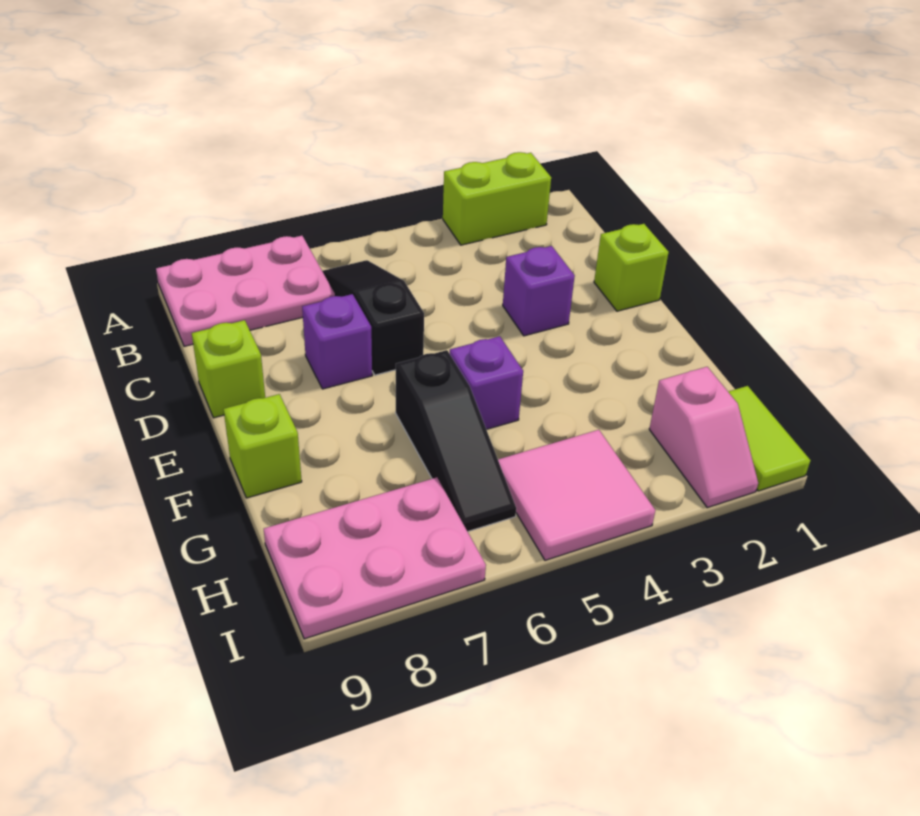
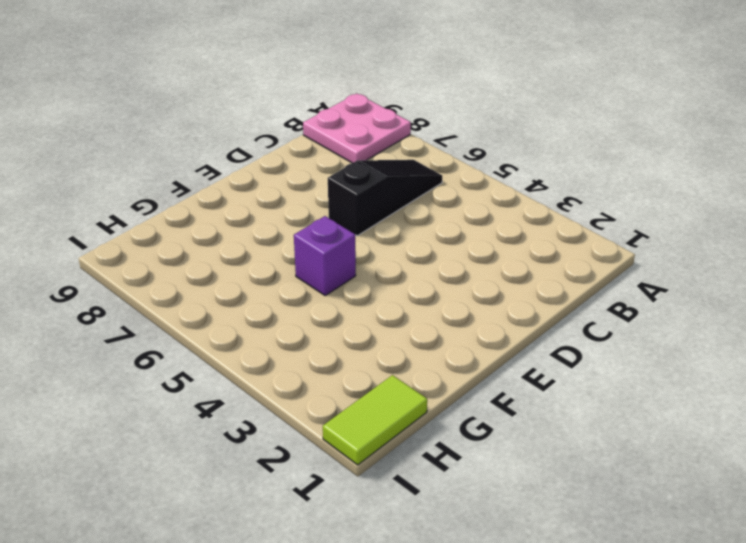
pink plate A8:B9 level 1 -> pink plate A7:B9 level 1
none -> lime brick A2:A3 level 1
none -> lime brick D1 level 1
none -> purple brick D3 level 1

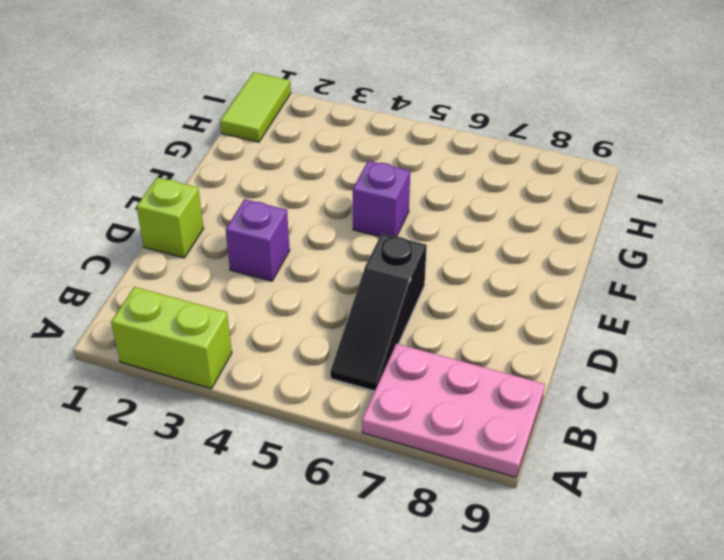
none -> purple brick D7 level 1
none -> lime brick D9 level 1
none -> black slope F6:H6 level 1 top F

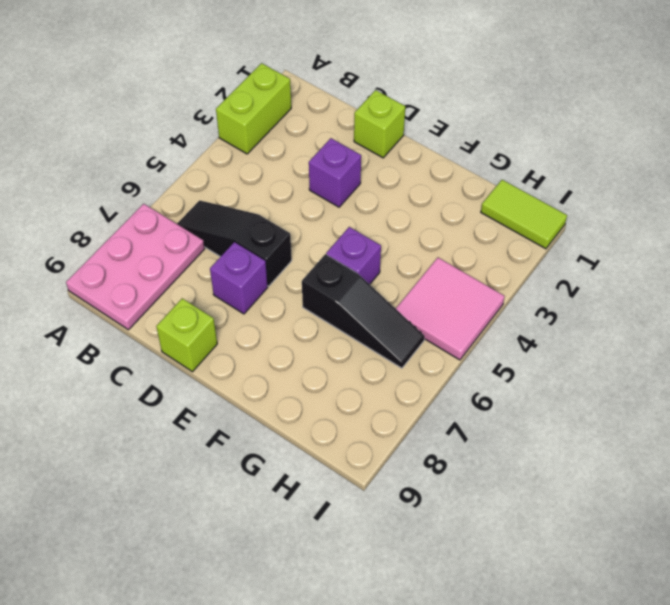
none -> lime brick F9 level 1
none -> pink slope H2:I2 level 1 top H
none -> pink plate H7:I9 level 1

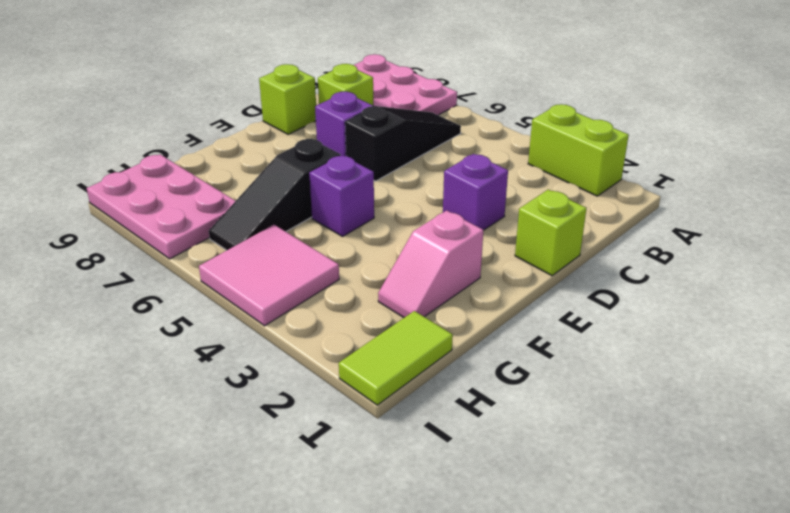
lime brick C8 level 1 -> lime brick F9 level 1
pink slope F2:G2 level 1 top F -> pink slope H2:I2 level 1 top H

